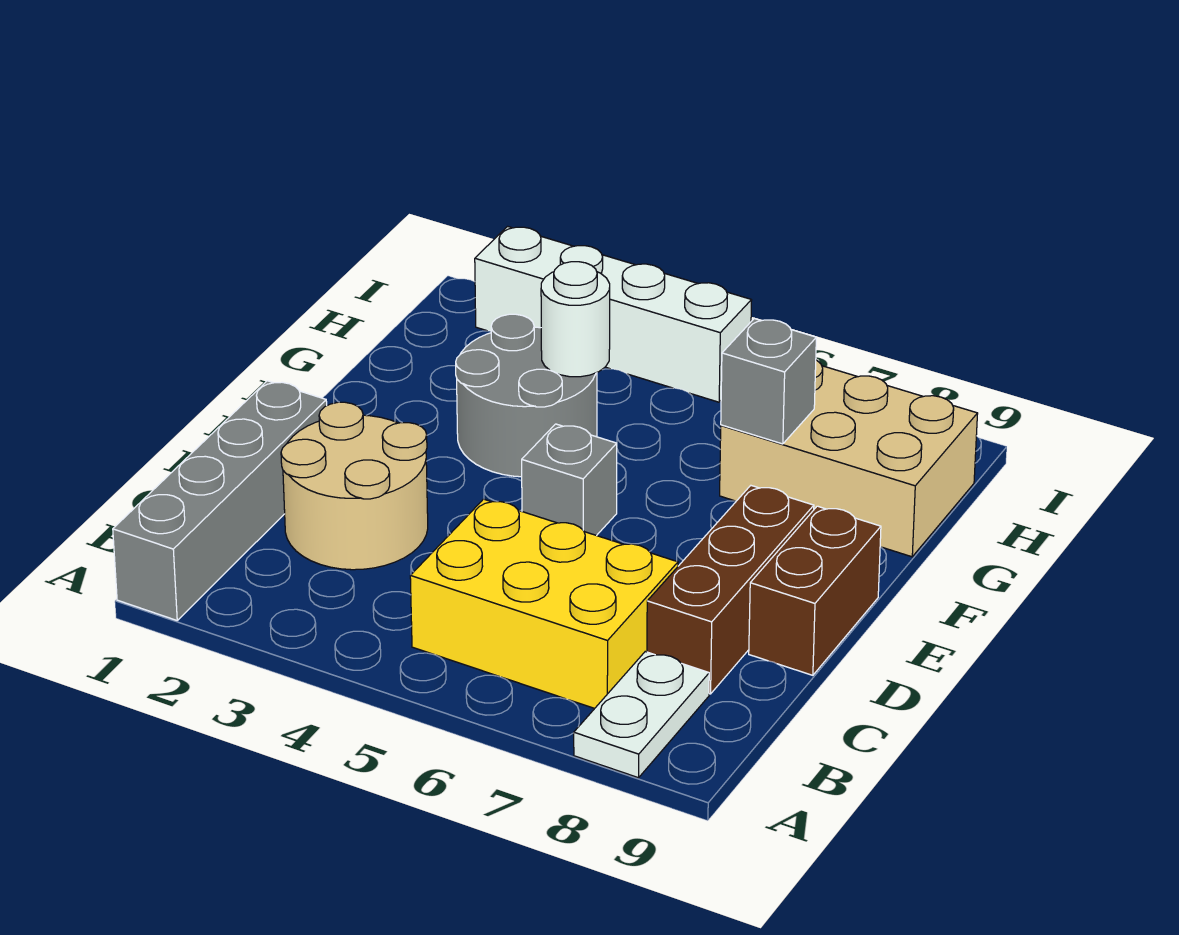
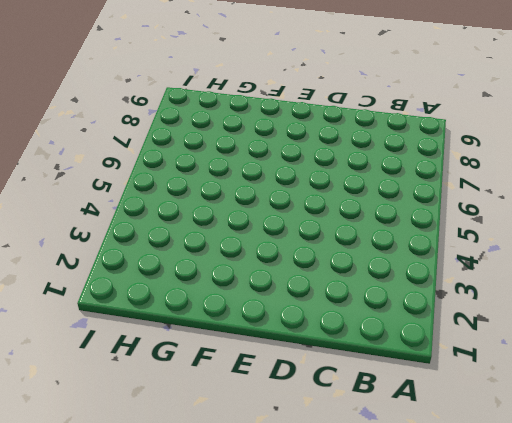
none -> grey brick A1:D1 level 1
none -> white plate A8:B8 level 1
none -> yellow brick B5:C7 level 1

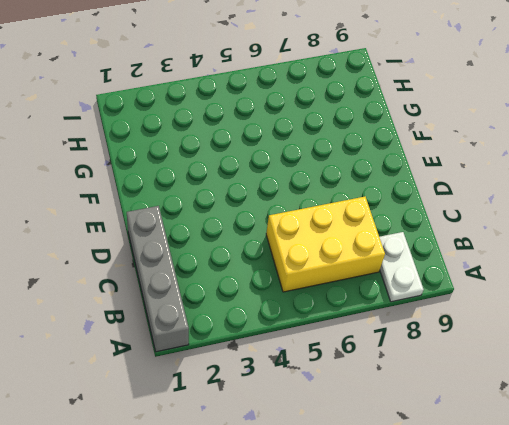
none -> tan round brick C2:D3 level 1
none -> brown brick C8:E8 level 1
none -> brown brick D9:E9 level 1

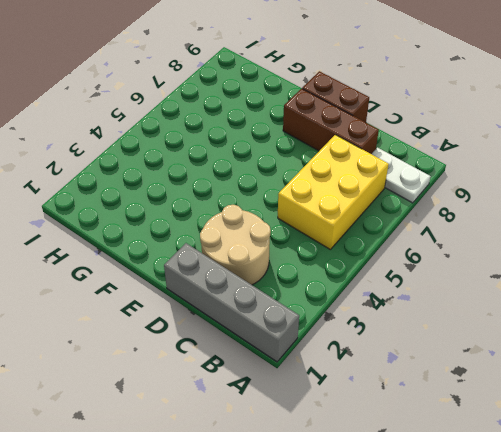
none -> grey brick E5 level 1
none -> grey round brick F3:G4 level 1
none -> tan brick G7:H9 level 1

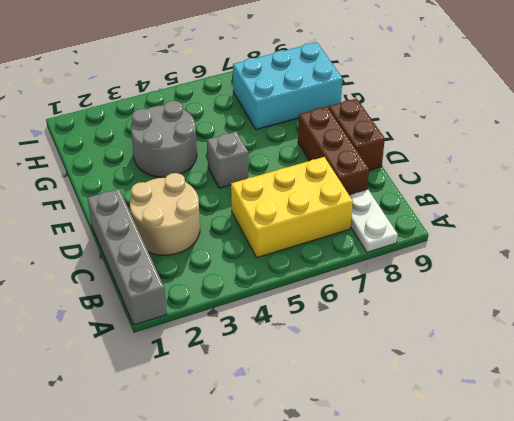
cyan brick G7:H9 level 1 -> tan brick G7:H9 level 1
none -> white brick I2:I5 level 1
none -> white round brick G4 level 2
none -> grey brick G7 level 2

